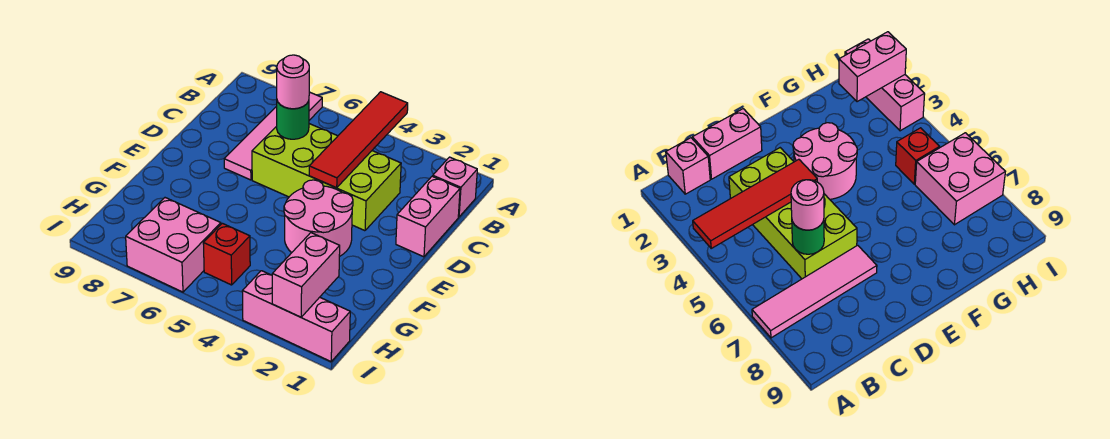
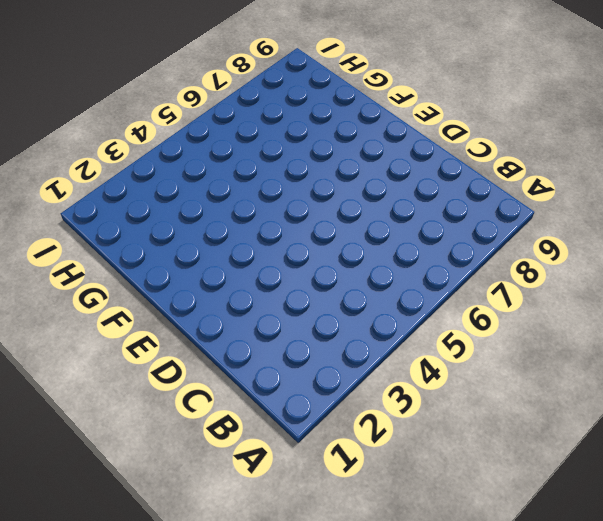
none -> pink tile A7:D7 level 1
none -> pink brick B1 level 1
none -> pink brick C1:D1 level 1

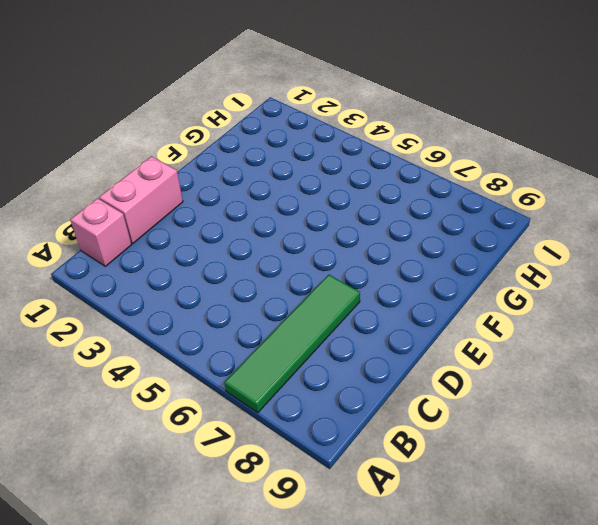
green tile A7:D7 level 1 -> pink tile A7:D7 level 1
none -> lime brick C3:D6 level 1
none -> pink round brick E3:F4 level 1
none -> red brick H5 level 1

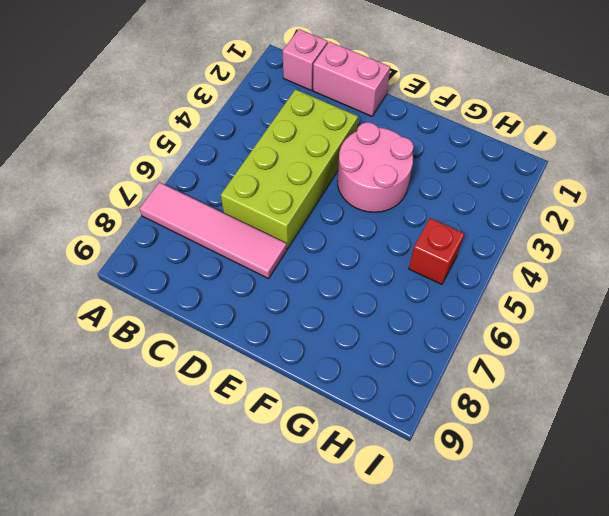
none -> pink brick H6:I7 level 1
none -> pink brick I1:I3 level 1
none -> red tile A4:D4 level 2

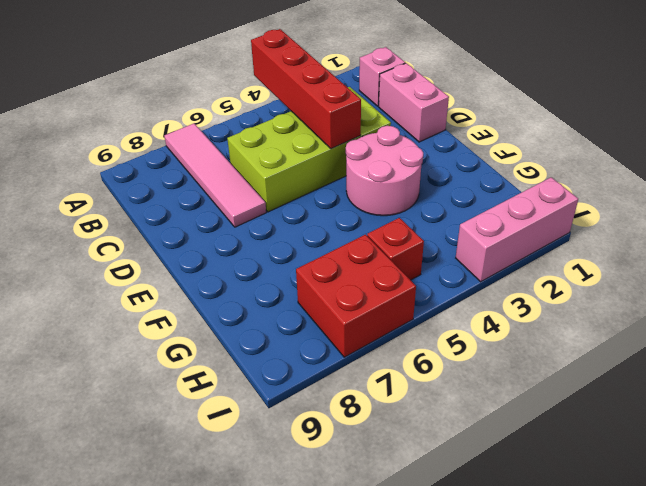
red brick A4:D4 level 2 -> red tile A4:D4 level 2
red brick H6:I7 level 1 -> pink brick H6:I7 level 1
none -> green round brick C6 level 2
none -> pink brick H2:I2 level 2
none -> pink round brick C6 level 3

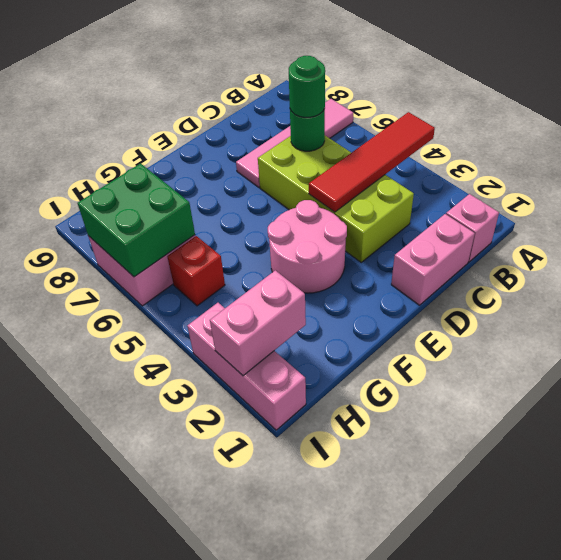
green round brick C6 level 3 -> pink round brick C6 level 3
green brick H6:I7 level 2 -> none

